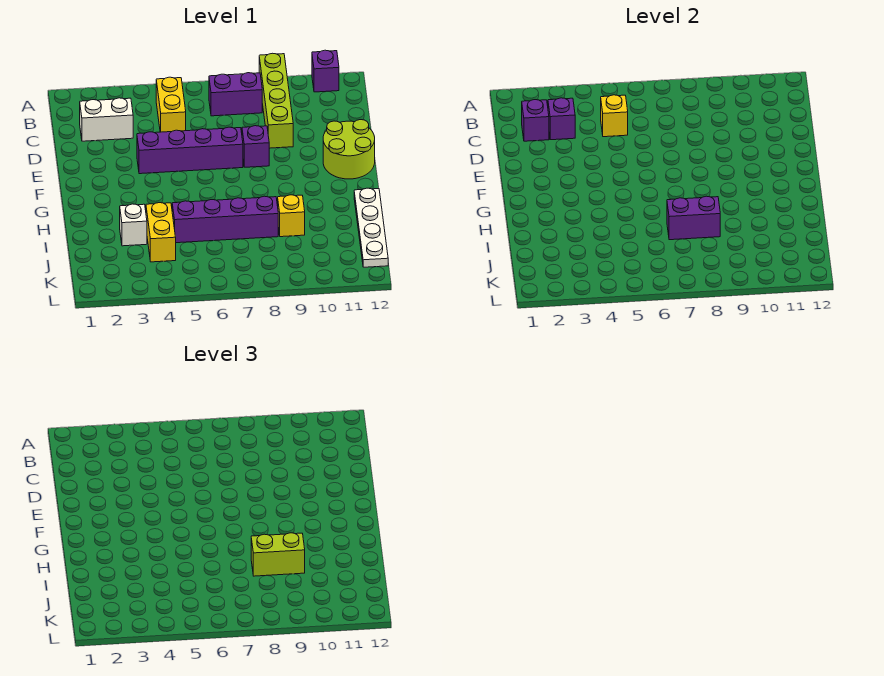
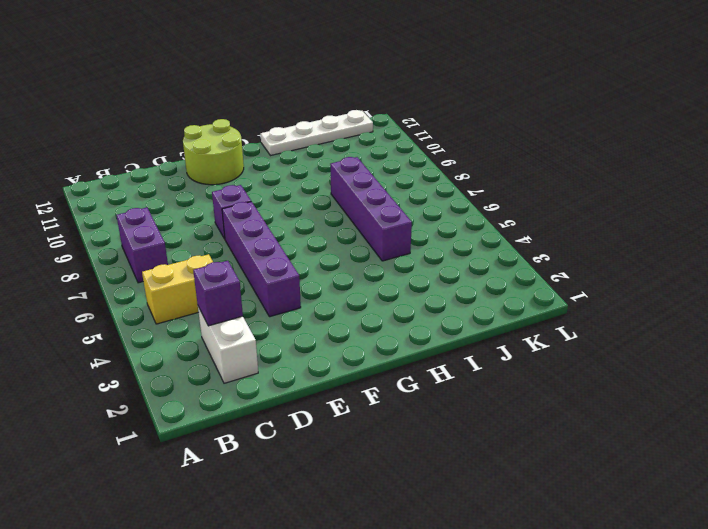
none -> lime brick A9:D9 level 1
none -> purple brick A11 level 1
none -> white brick I3 level 1

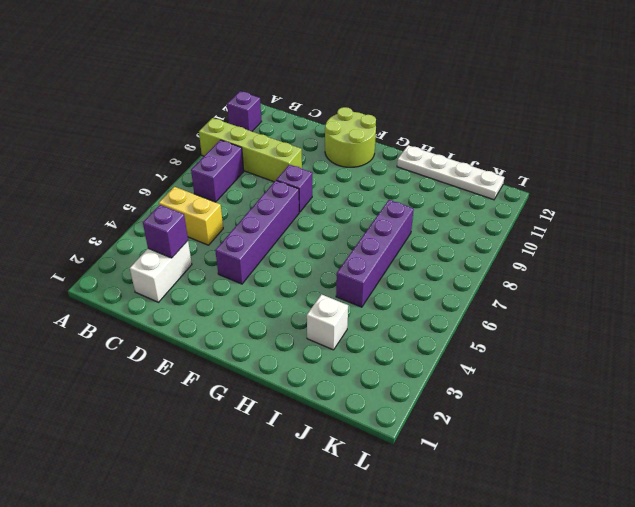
none -> yellow brick I4:J4 level 1
none -> yellow brick I9 level 1
none -> purple brick C2 level 2

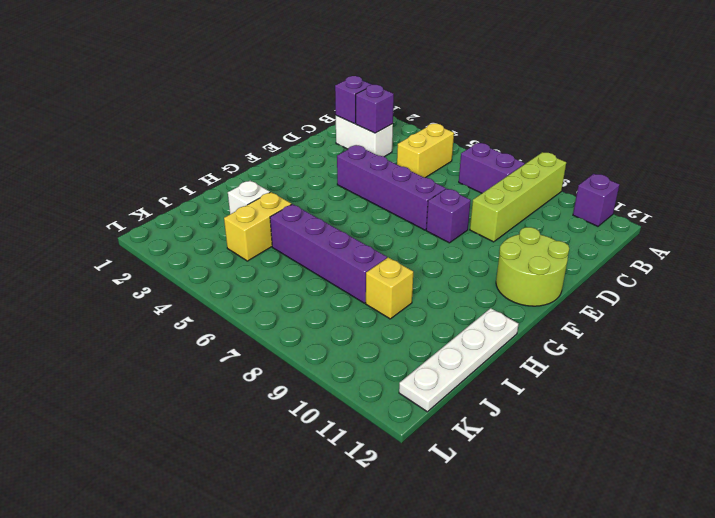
none -> yellow brick C5 level 2
none -> purple brick I7:I8 level 2
none -> lime brick I8:I9 level 3

